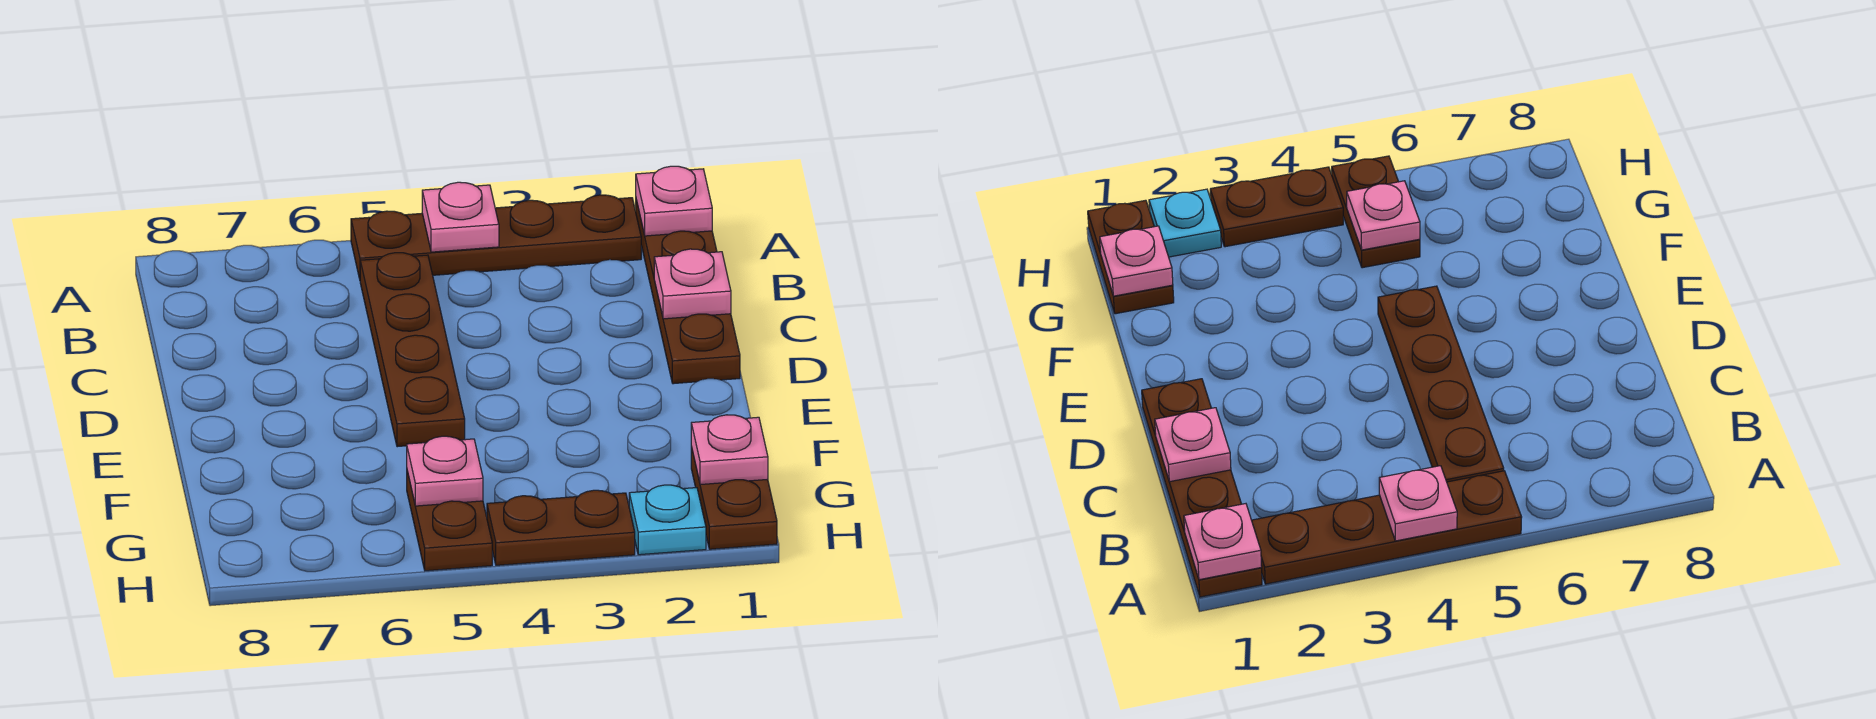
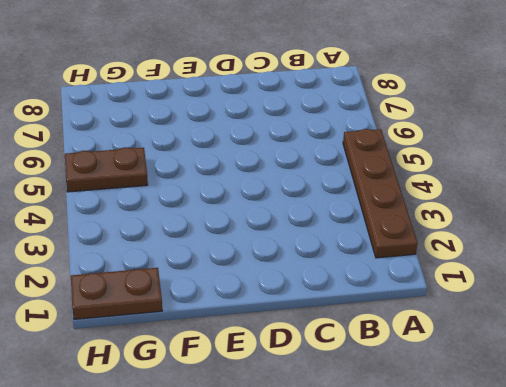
none -> brown plate A1:D1 level 1
none -> brown plate B5:E5 level 1
none -> cyan plate H2 level 1

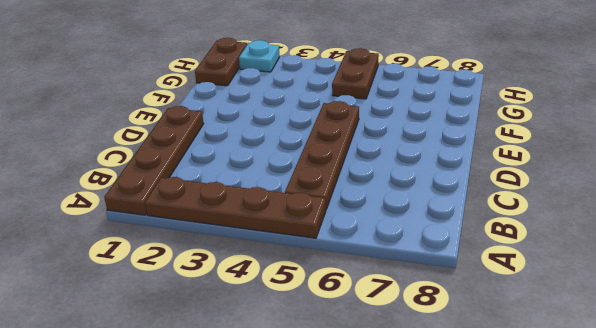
none -> brown plate H3:H4 level 1
none -> pink plate A1 level 2
none -> pink plate A4 level 2

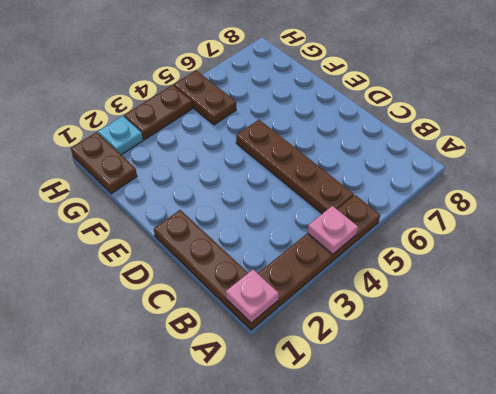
none -> pink plate C1 level 2
none -> pink plate G1 level 2
none -> pink plate G5 level 2

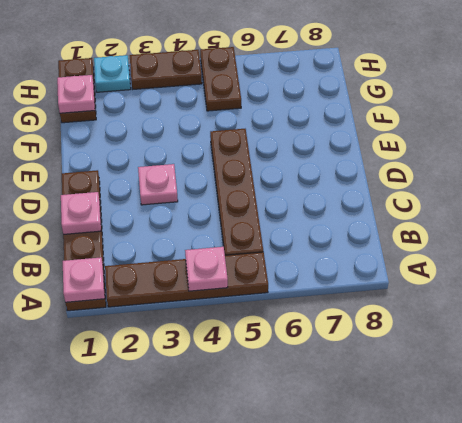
pink plate D3 level 1 -> pink plate G5 level 2

